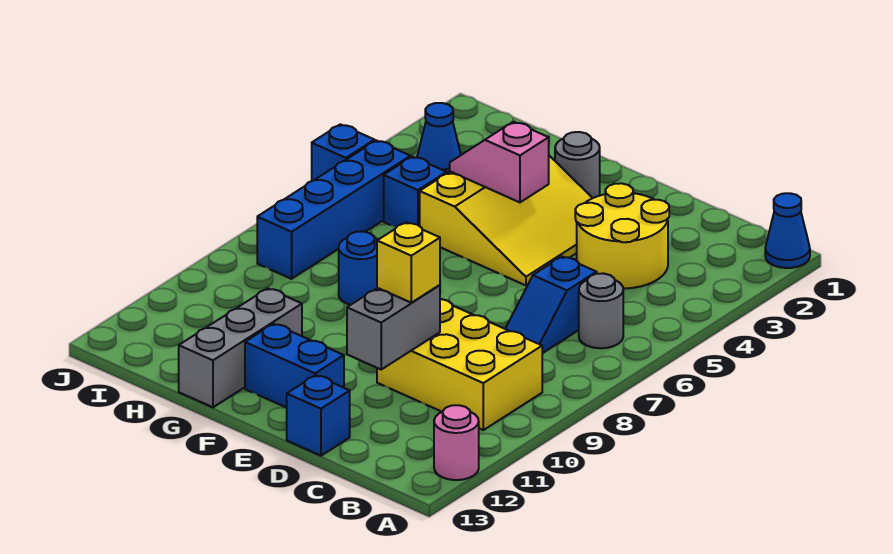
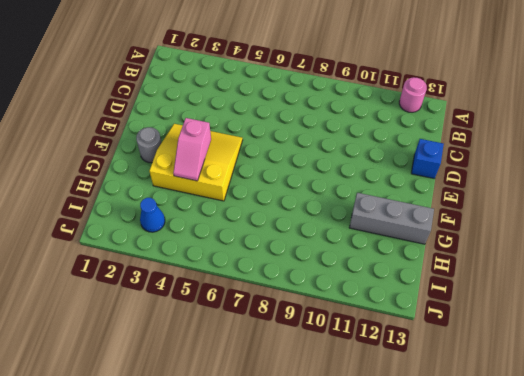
none -> blue cone A1 level 1
none -> grey round brick B6 level 1
none -> yellow brick B9:D10 level 1

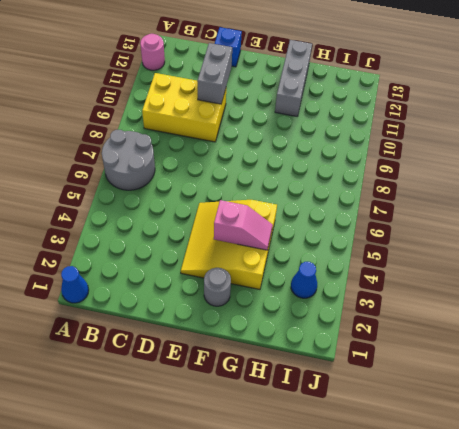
grey round brick A6:B7 level 1 -> grey round brick B6 level 1
none -> yellow round brick C3:D4 level 1
none -> blue slope C6:C7 level 1 top 6
none -> blue brick E12:F12 level 1

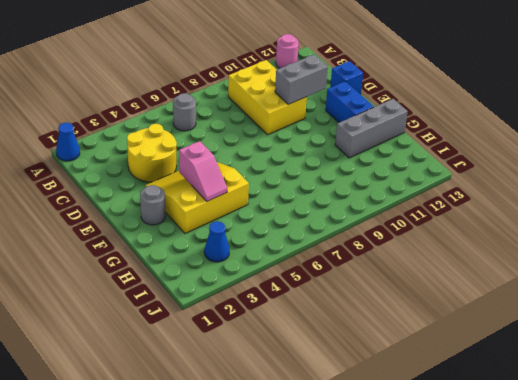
none -> blue slope C6:C7 level 1 top 6
none -> blue round brick G8 level 1
none -> blue brick H5 level 1

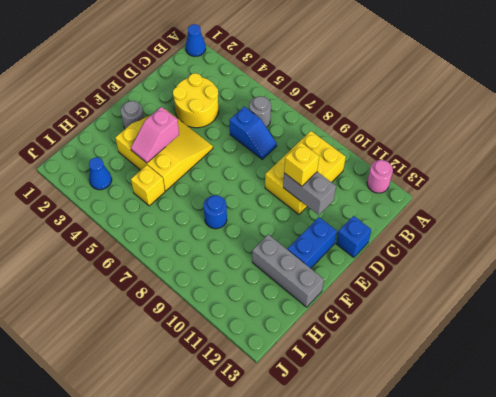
yellow brick H5 level 1 -> blue brick H5 level 1
none -> blue brick I5:I8 level 1
none -> blue brick J5 level 1

